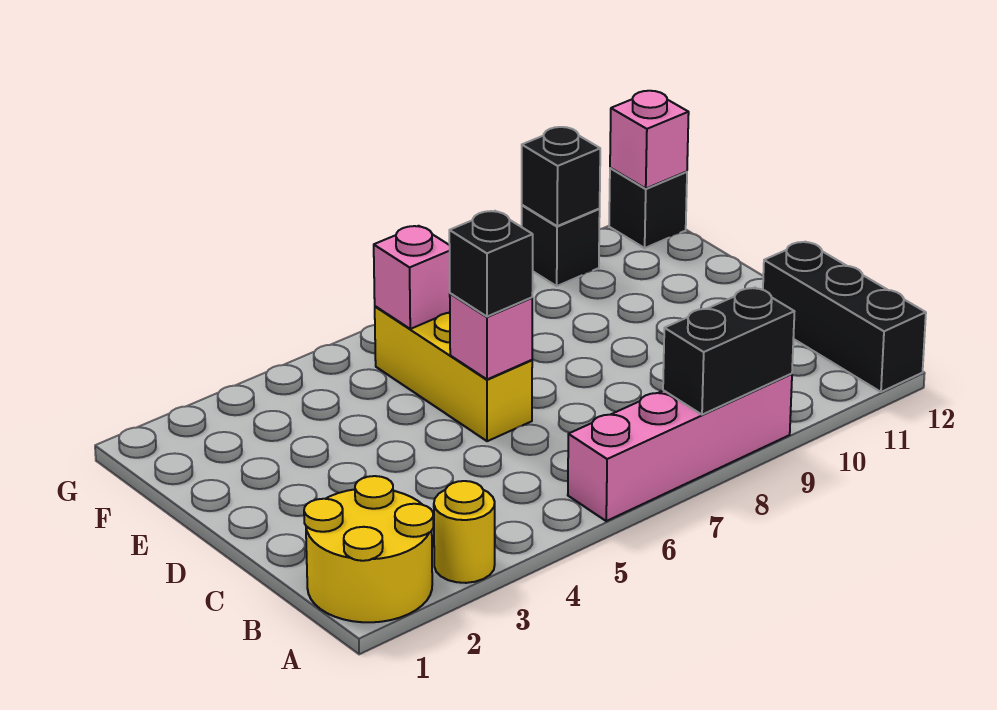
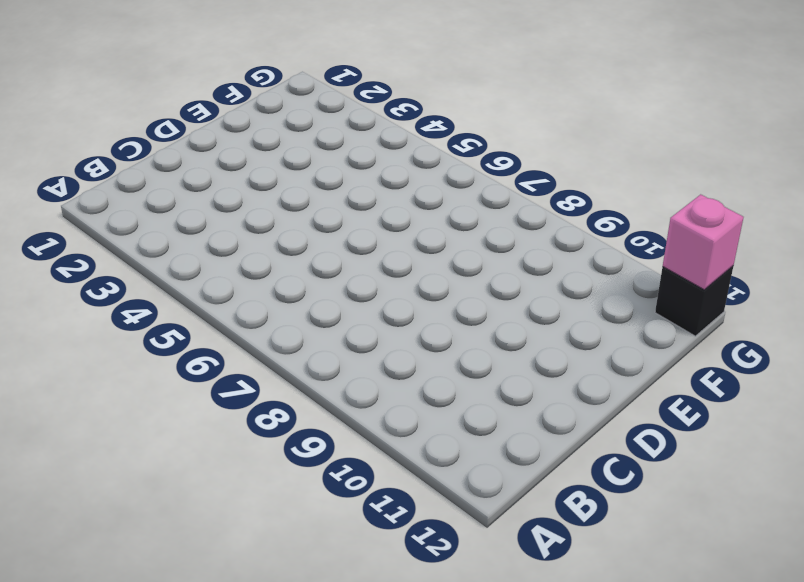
none -> yellow round brick A1:B2 level 1
none -> yellow round brick A3 level 1
none -> pink brick A6:A9 level 1

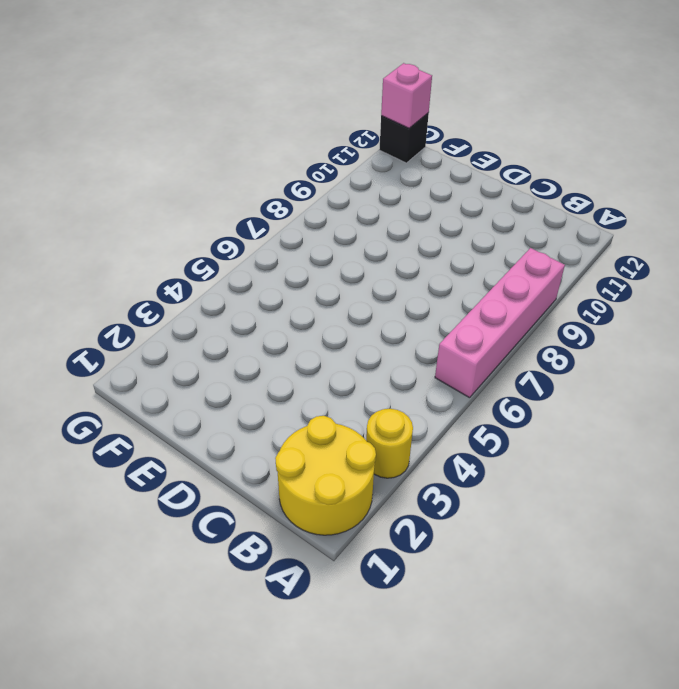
none -> black brick A12:C12 level 1
none -> yellow brick D6:F6 level 1
none -> black brick G10 level 1

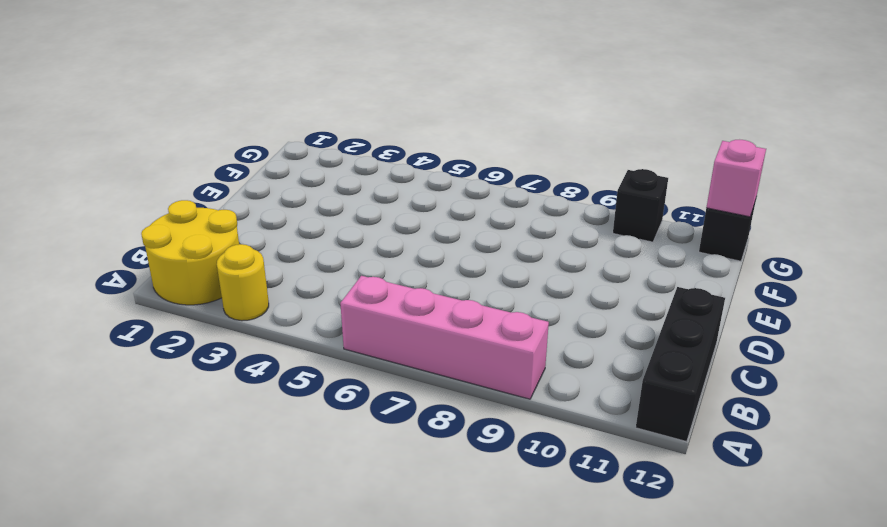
none -> yellow brick D6:F6 level 1
none -> black brick A8:A9 level 2
none -> pink brick D6 level 2

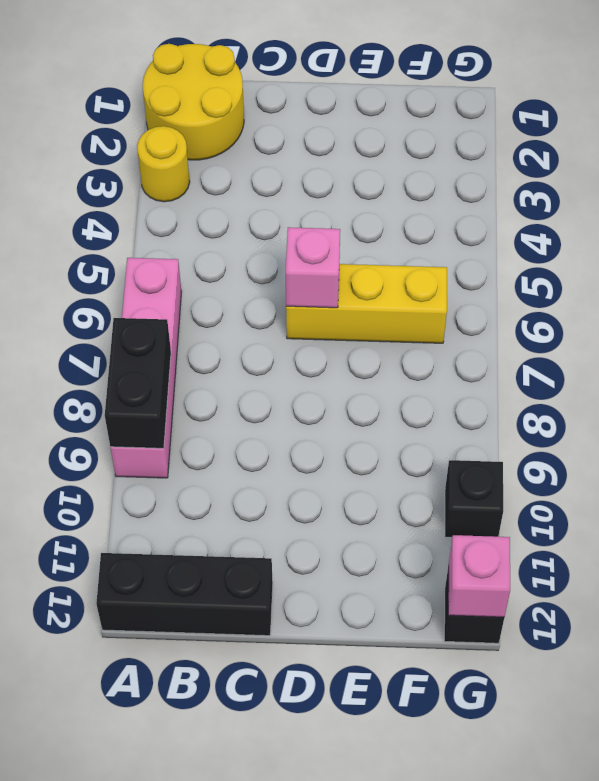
none -> pink brick F6 level 2
none -> black brick G10 level 2
none -> black brick D6 level 3

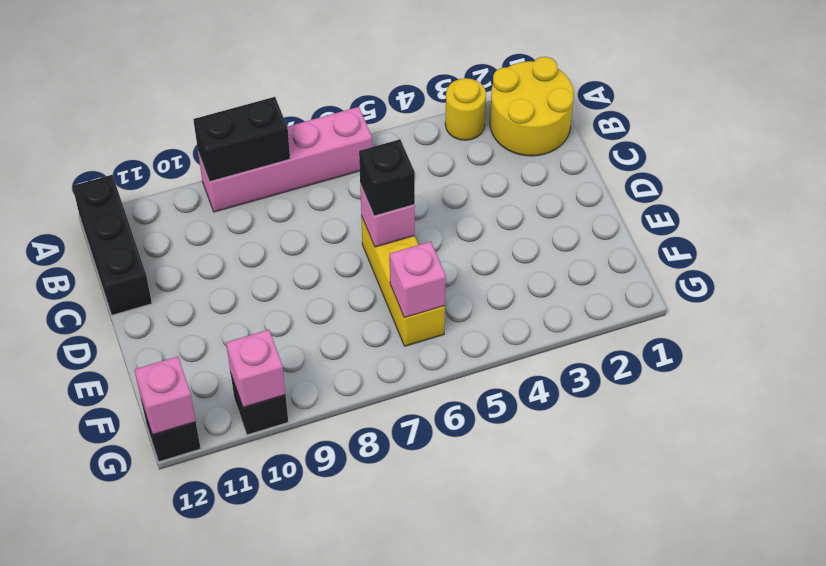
pink brick G10 level 2 -> black brick G10 level 2

